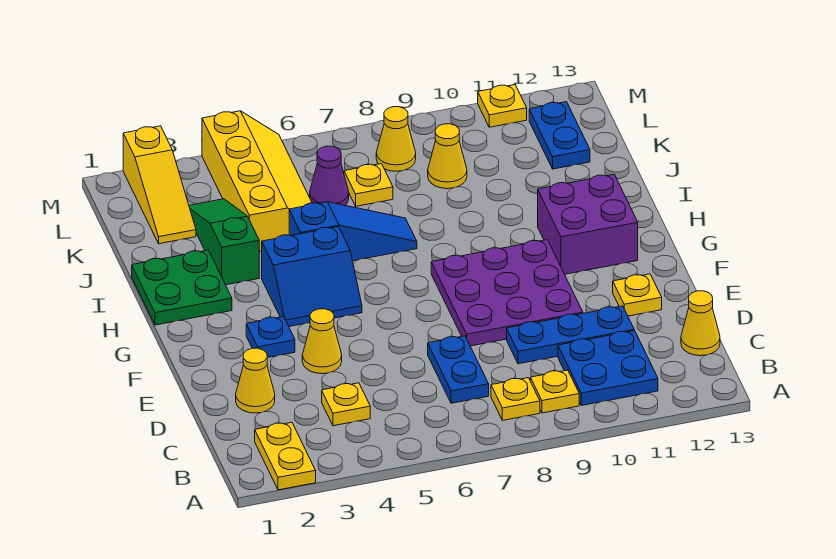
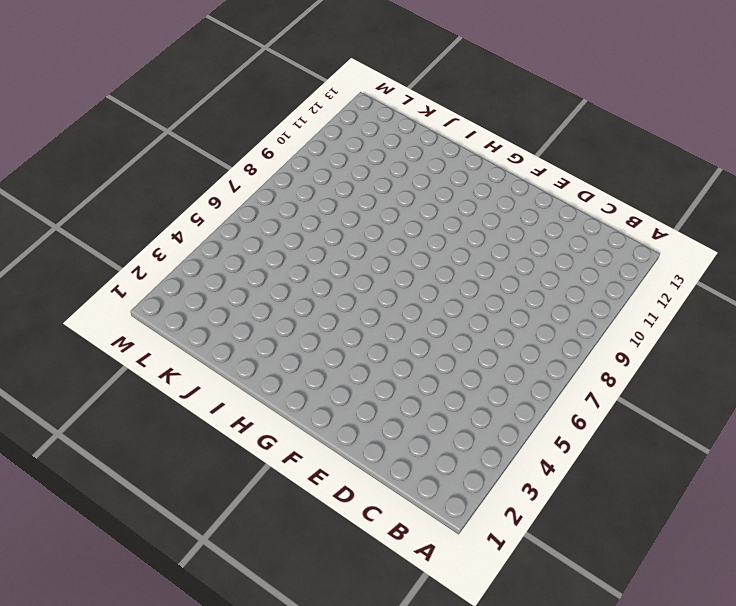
none -> yellow plate A2:B2 level 1
none -> yellow plate B8 level 1
none -> yellow plate B9 level 1

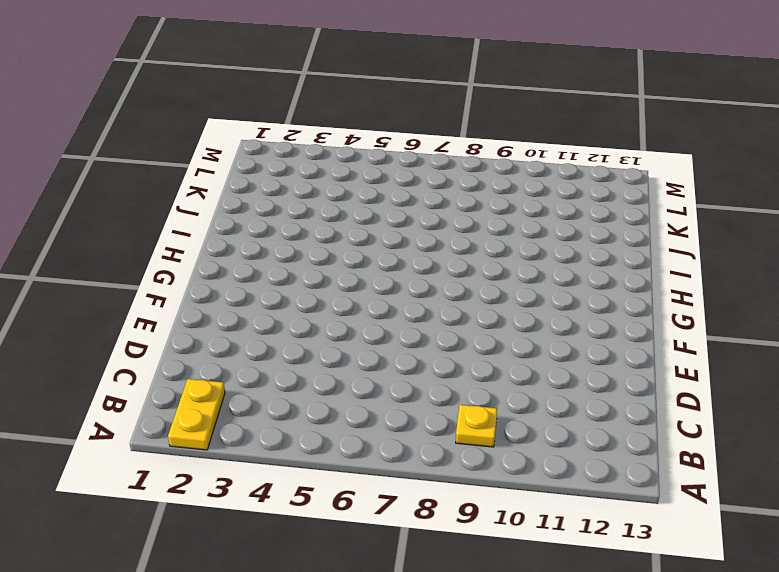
none -> yellow plate B8 level 1
none -> blue plate B10:C11 level 1
none -> yellow plate C4 level 1

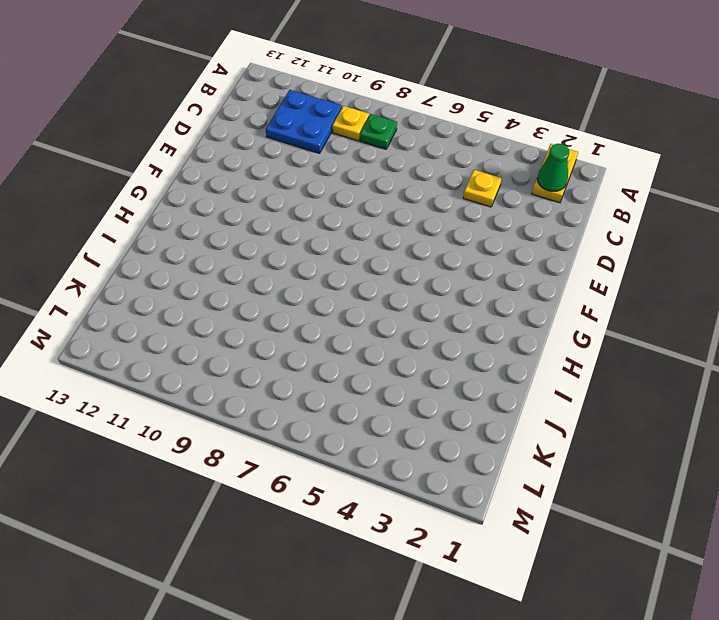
green cone B2 level 2 -> none
green plate B8 level 1 -> yellow plate B8 level 1
none -> blue plate C7:D7 level 1
none -> yellow cone C13 level 1
none -> yellow cone D2 level 1

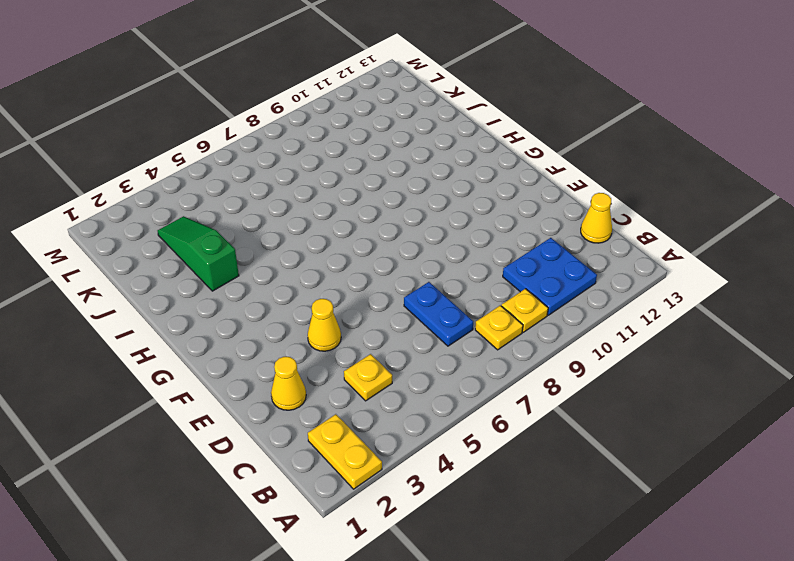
none -> blue plate D9:D11 level 1
none -> purple plate E8:G10 level 1
none -> yellow plate E12 level 1

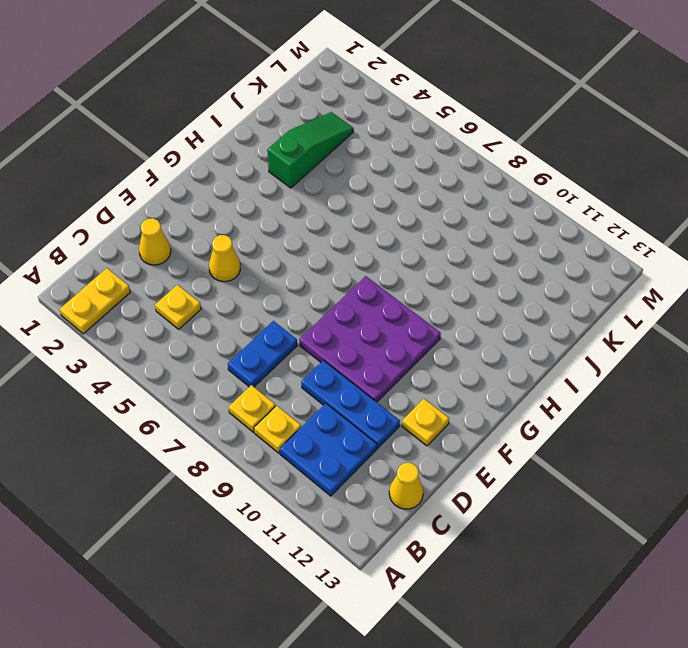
none -> blue plate F3 level 1
none -> blue slope G4:H5 level 1 top H
none -> purple brick G11:H12 level 1

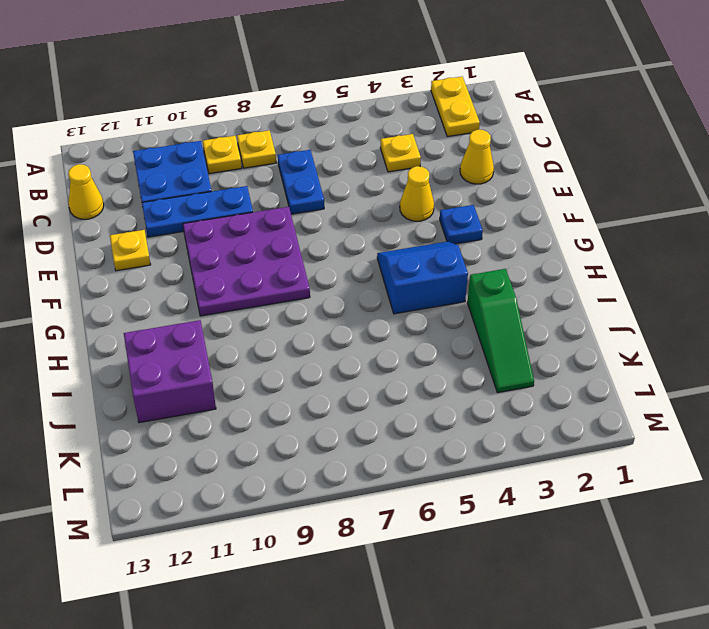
purple brick I11:J12 level 1 -> purple brick G11:H12 level 1
none -> green plate H1:I2 level 1
none -> blue slope I5:I7 level 1 top 5
none -> yellow slope J4:M5 level 1 top 4

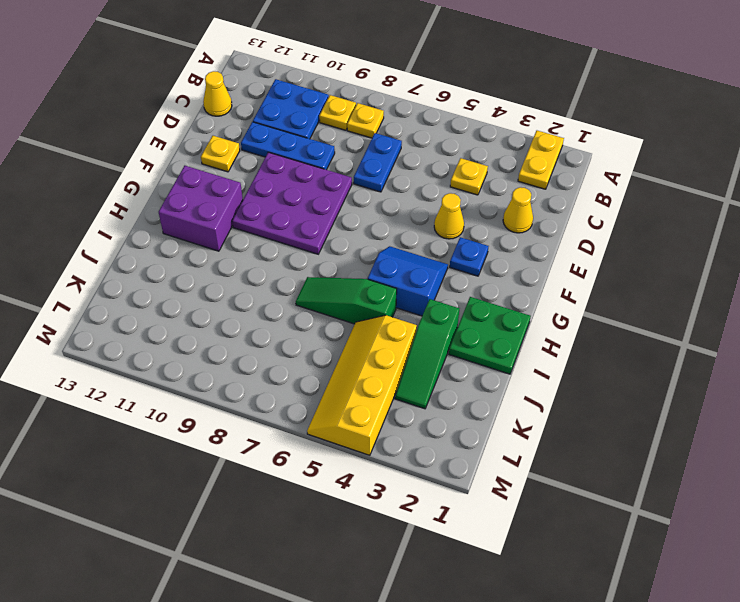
green slope I5:I7 level 1 top 5 -> blue slope I5:I7 level 1 top 5
none -> yellow slope K2:M2 level 1 top M
none -> purple cone K6 level 1
none -> yellow plate K7 level 1

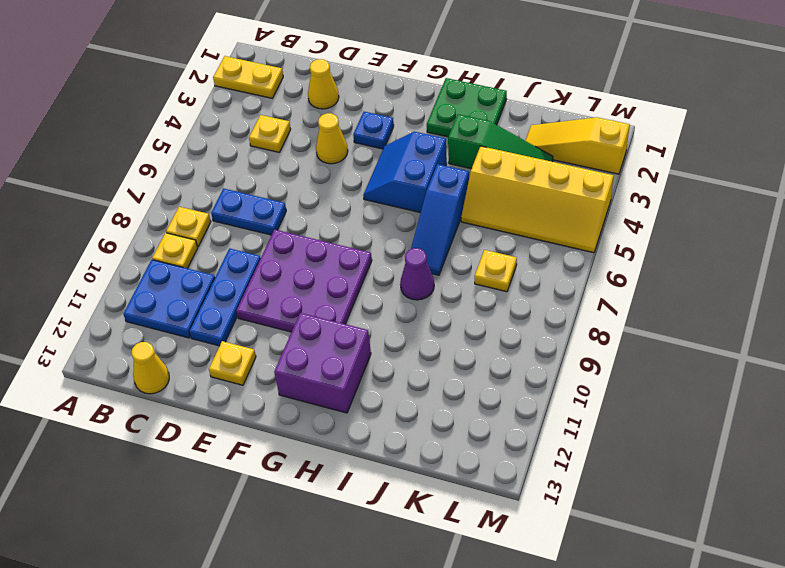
purple cone I8 level 1 -> purple cone K6 level 1
none -> yellow cone K9 level 1
none -> blue plate K12:L12 level 1
none -> yellow cone L8 level 1

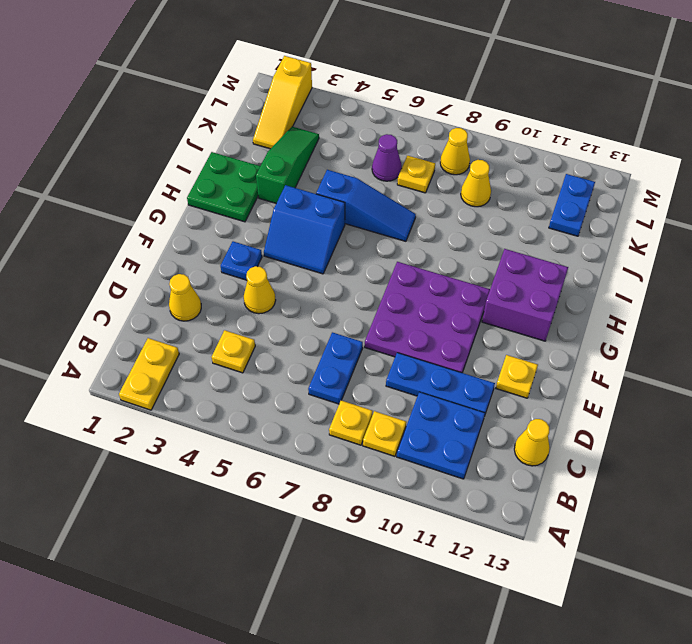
none -> yellow slope J4:M5 level 1 top 4
none -> yellow plate M11 level 1

